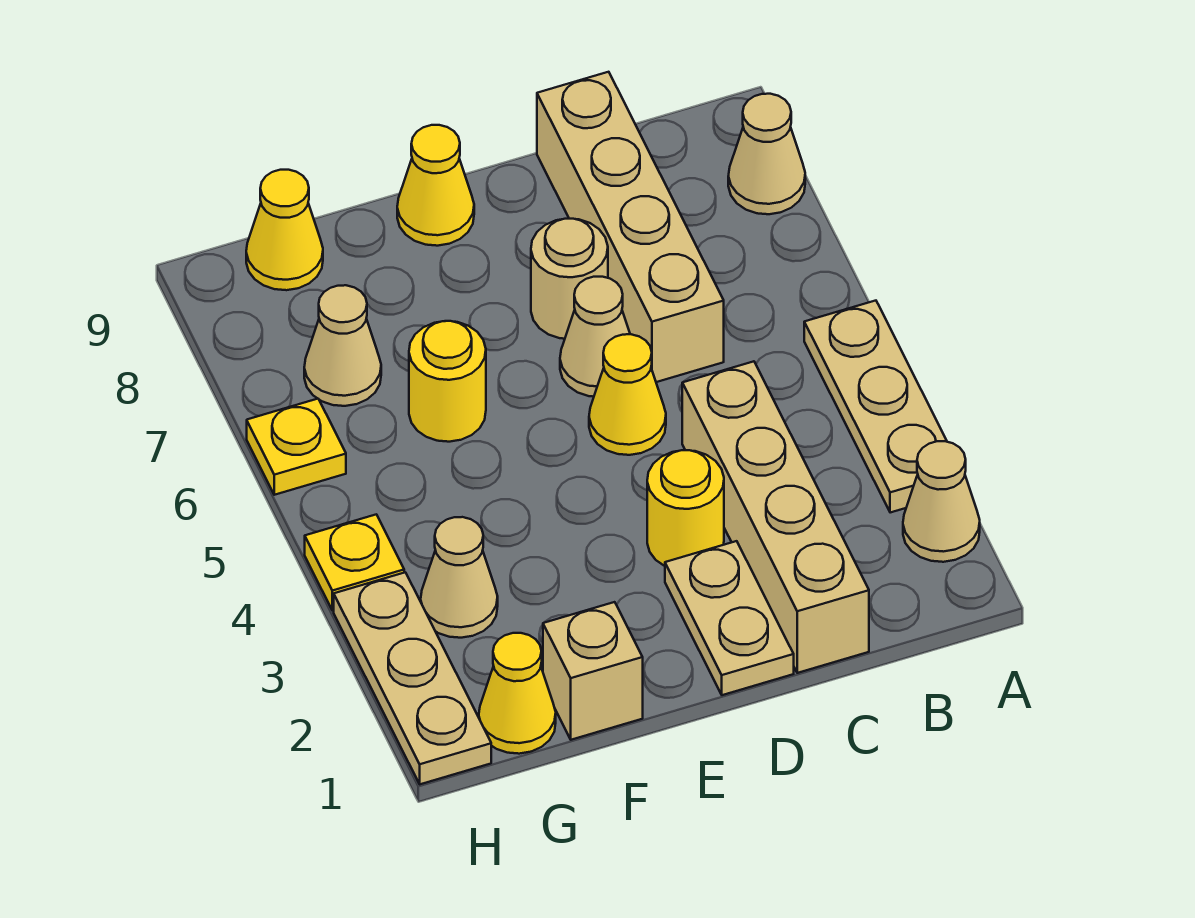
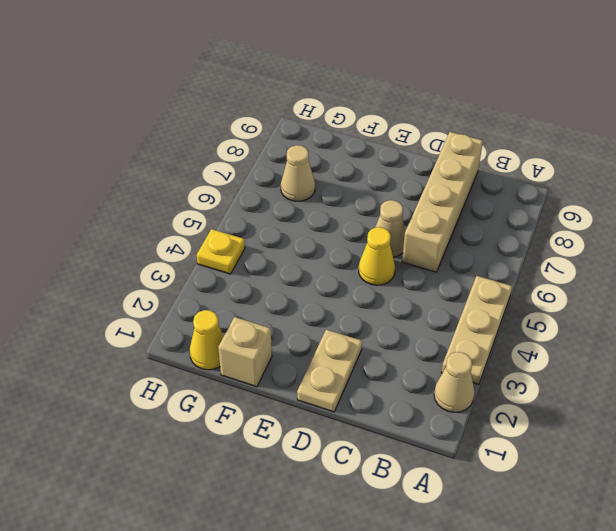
none -> tan cone A8 level 1
none -> tan brick C1:C4 level 1
none -> yellow round brick D3 level 1

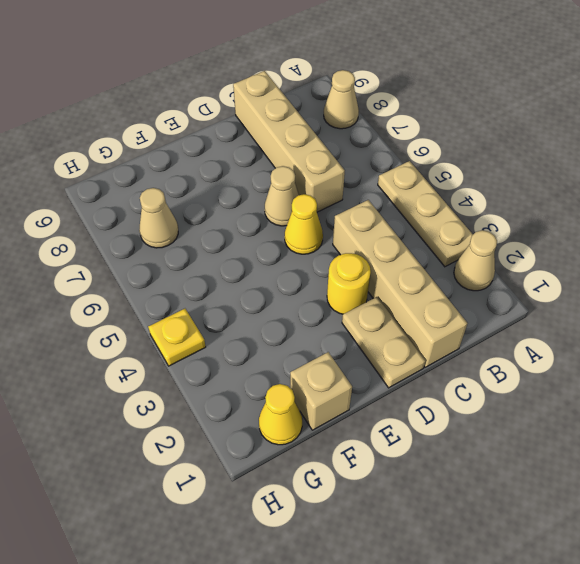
none -> tan round brick D7 level 1
none -> yellow cone E9 level 1
none -> yellow round brick F6 level 1

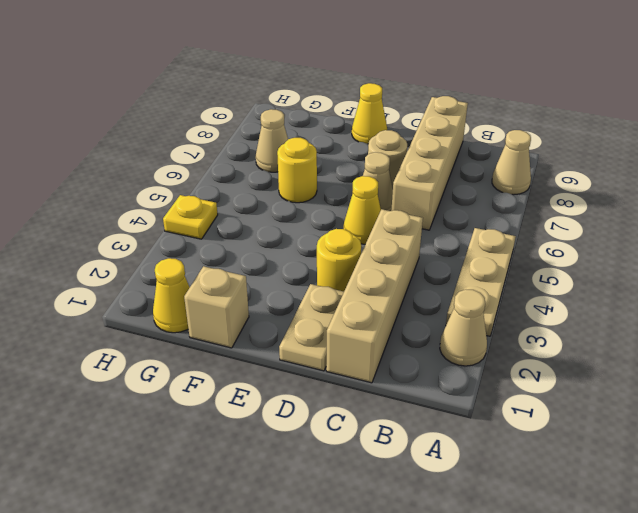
none -> tan cone G3 level 1
none -> yellow cone G9 level 1
none -> tan plate H1:H3 level 1

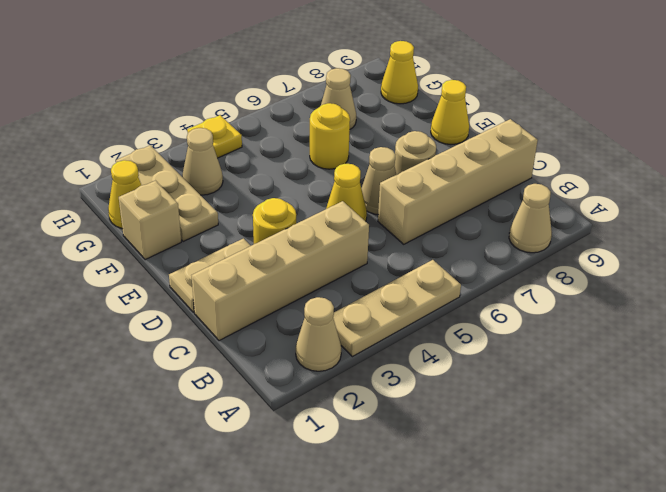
tan plate F2:H2 level 1 -> tan plate H1:H3 level 1
none -> yellow plate H6 level 1

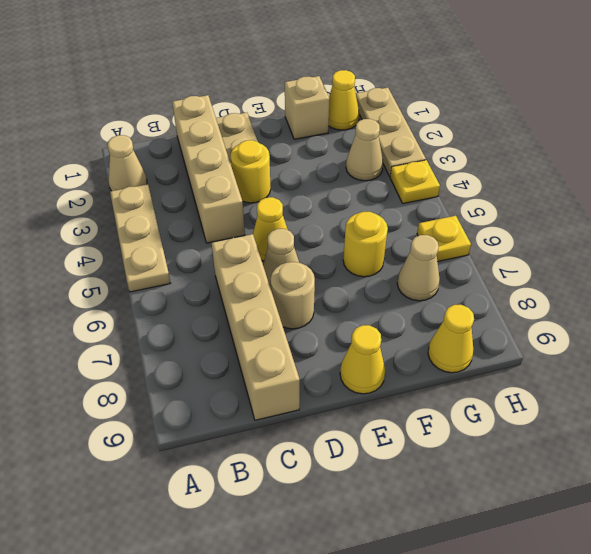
none -> tan cone A8 level 1

